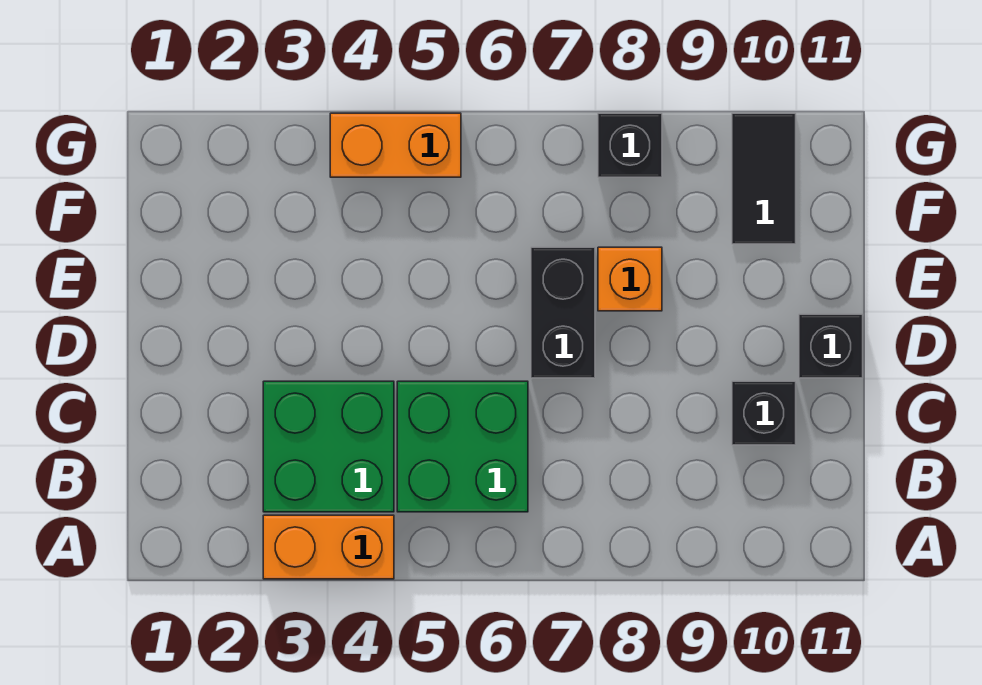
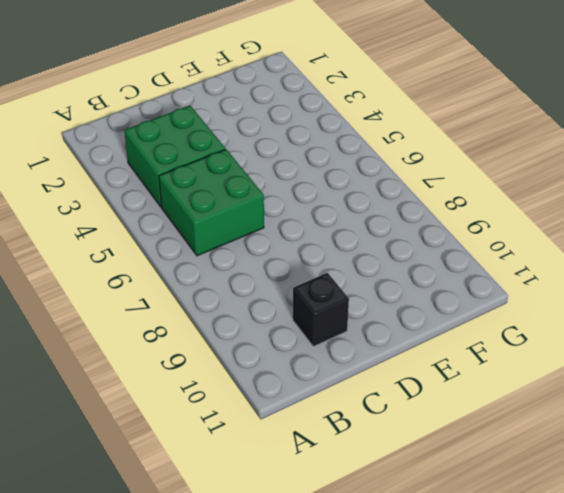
none -> orange brick A3:A4 level 1
none -> black brick D7:E7 level 1

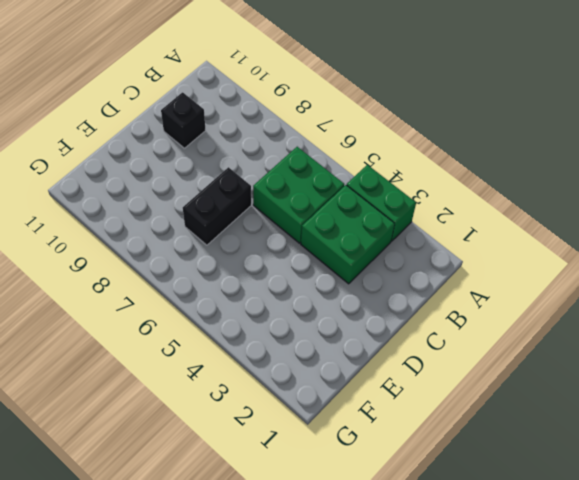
green brick A3:A4 level 1 -> orange brick A3:A4 level 1
none -> black brick D11 level 1
none -> orange brick E8 level 1

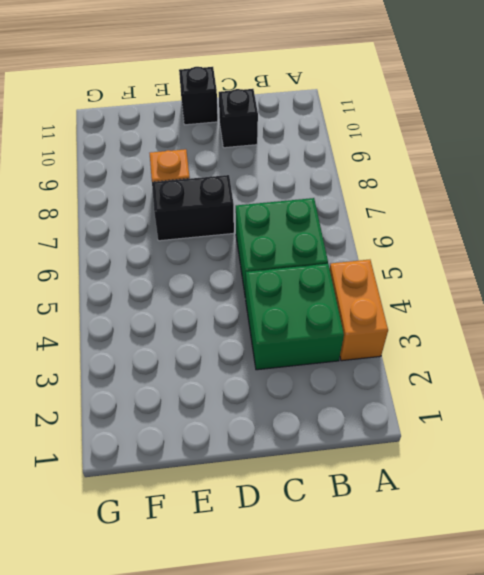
none -> black tile F10:G10 level 1
none -> orange brick G4:G5 level 1

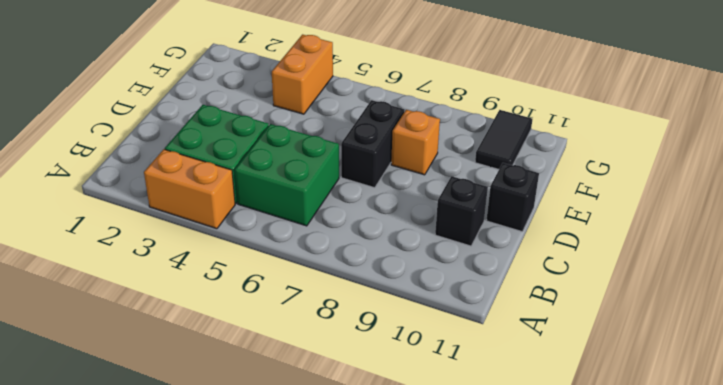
orange brick F4:G4 level 1 -> orange brick G4:G5 level 1
none -> black brick G8 level 1

